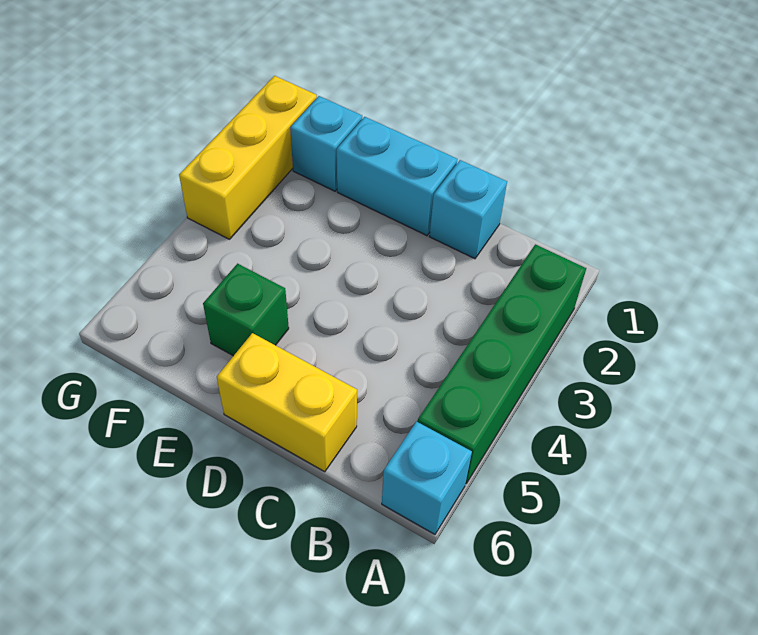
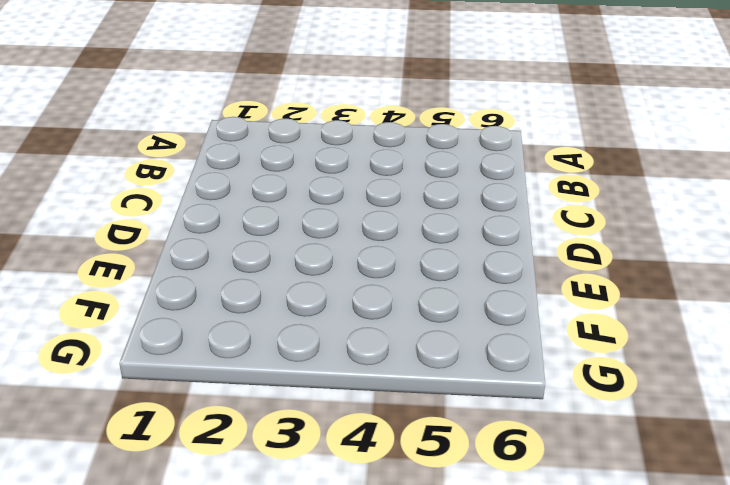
none -> green brick A2:A5 level 1
none -> cyan brick A6 level 1

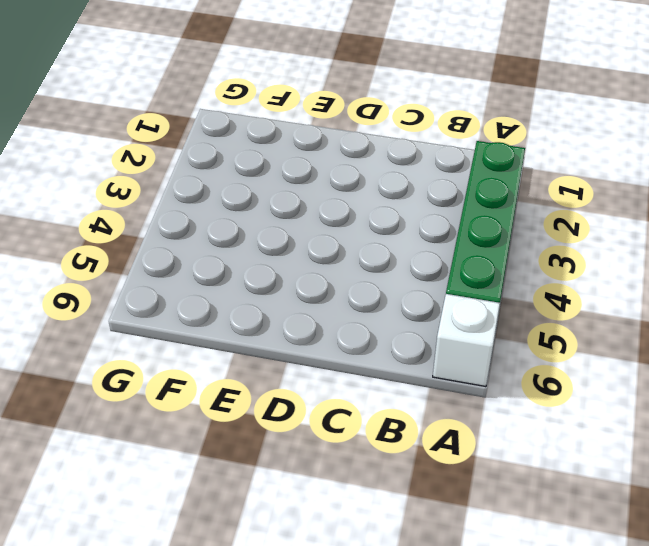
white brick A6 level 1 -> cyan brick A6 level 1
none -> cyan brick C1 level 1
none -> yellow brick C6:D6 level 1

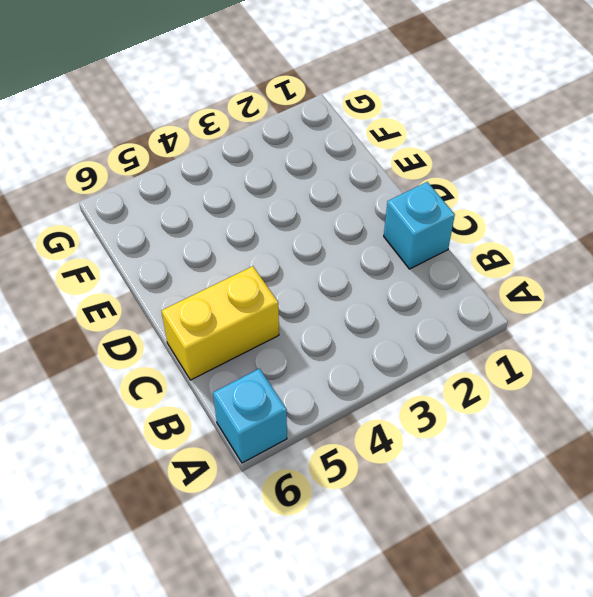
yellow brick C5:C6 level 1 -> yellow brick C6:D6 level 1
none -> green brick A2:A5 level 1
none -> cyan brick D1:E1 level 1

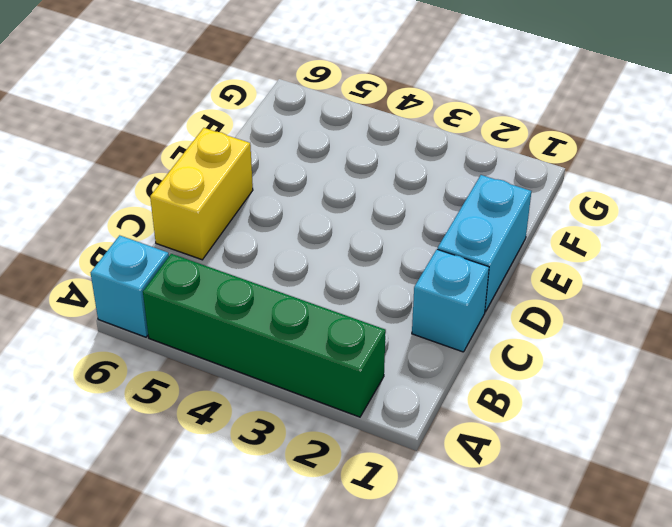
none -> green brick E5 level 1
none -> cyan brick F1 level 1

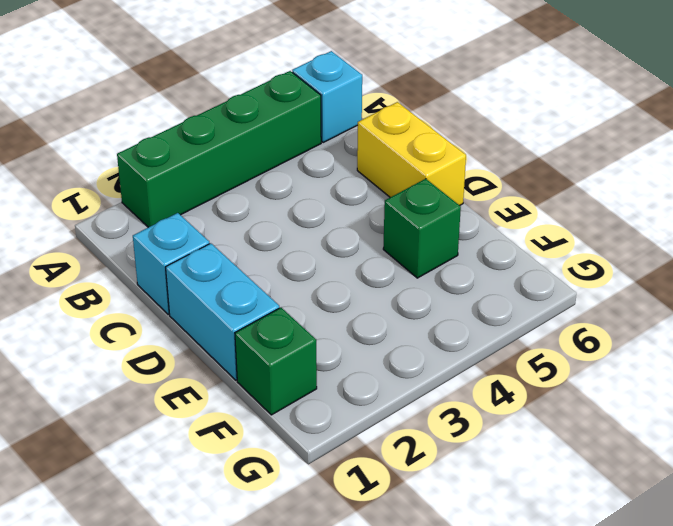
green brick F1 level 1 -> cyan brick F1 level 1
none -> yellow brick G1:G3 level 1

